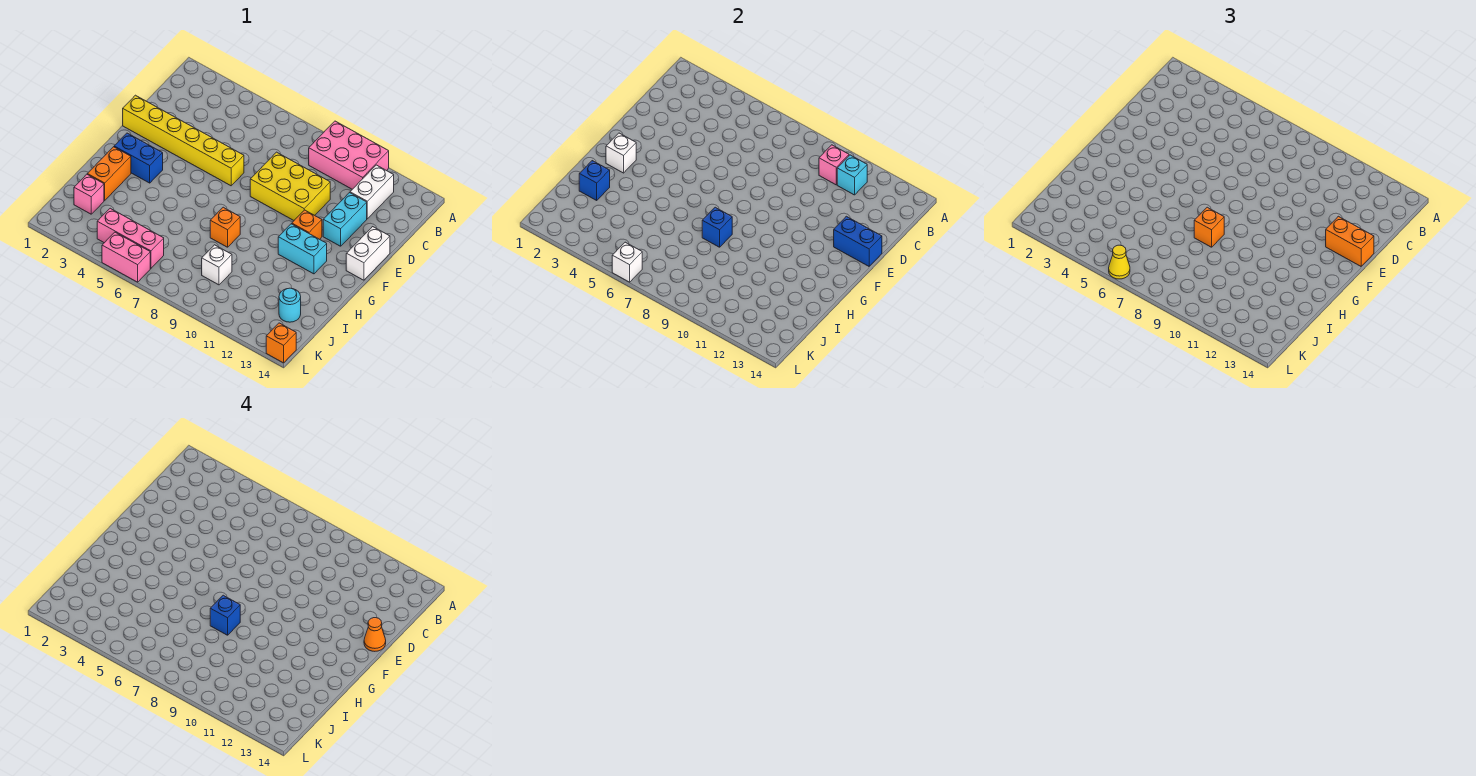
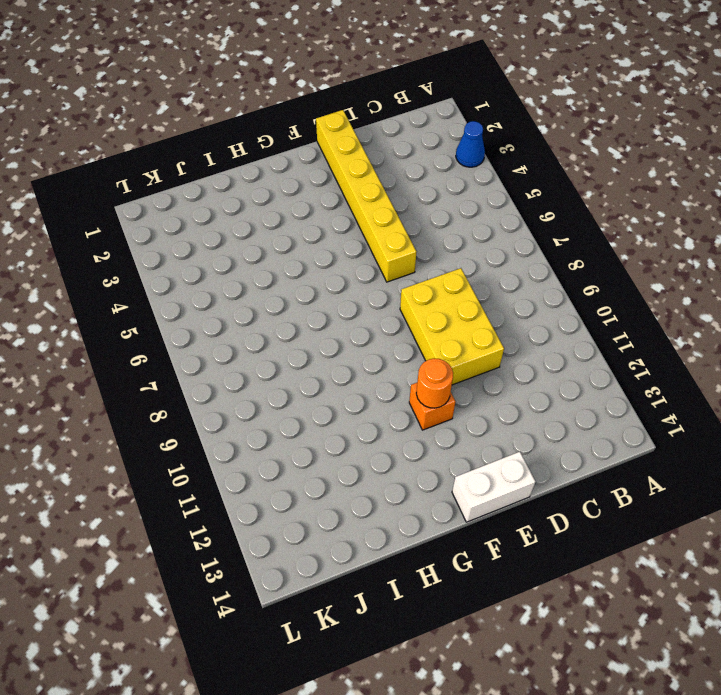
blue cone A3 level 1 -> none
orange round brick F11 level 2 -> none
none -> pink brick A9:B11 level 1
none -> white brick B12:C12 level 1
none -> cyan brick D12:E12 level 1

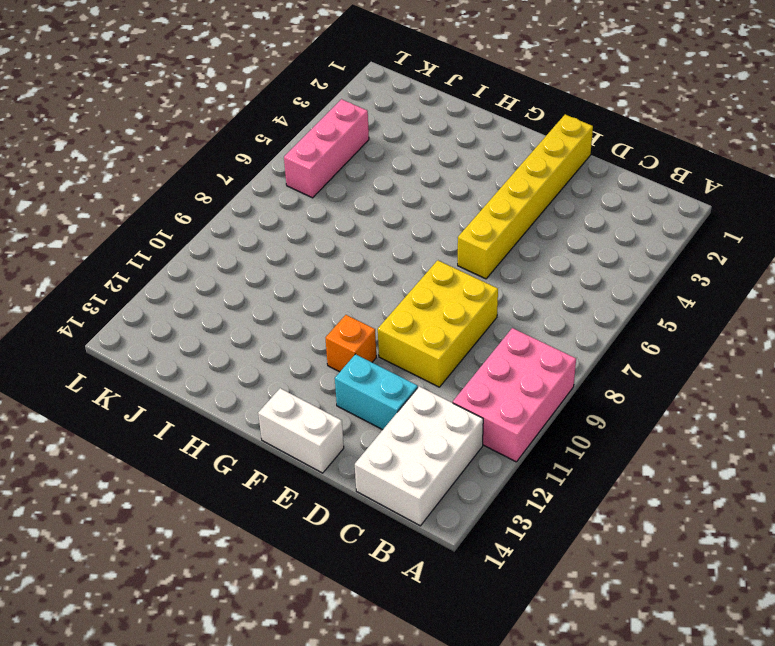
white brick B12:C14 level 1 -> white brick B12:C12 level 1
none -> blue brick G2:G3 level 1
none -> cyan brick G11:G12 level 1
none -> orange brick H2:I2 level 1

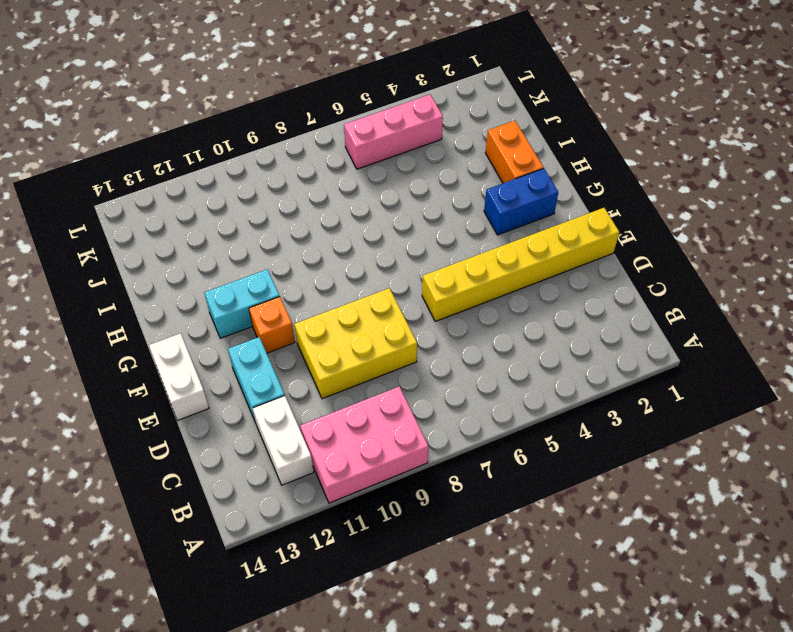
none -> orange brick H8 level 1
none -> pink brick J2 level 1
none -> white brick J9 level 1

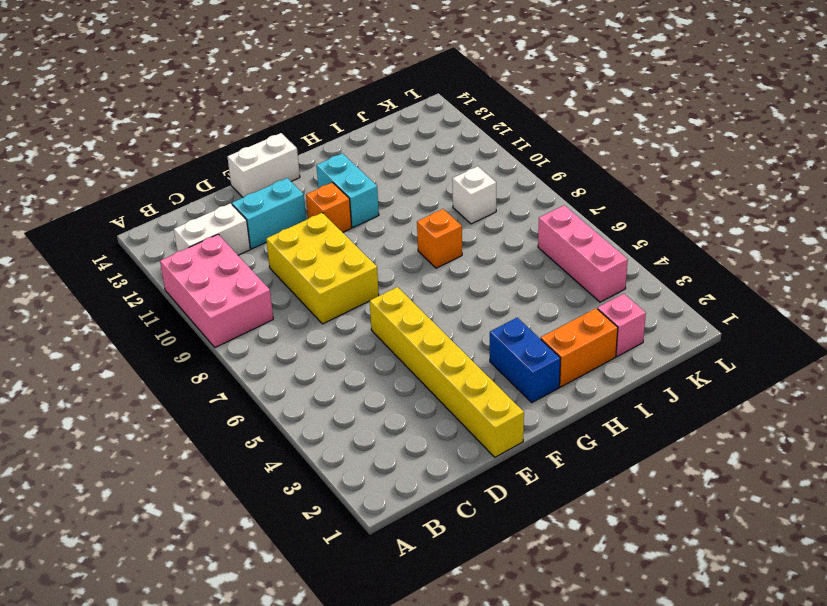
none -> cyan round brick J13 level 1
none -> pink brick L5:L6 level 1
none -> orange brick L14 level 1

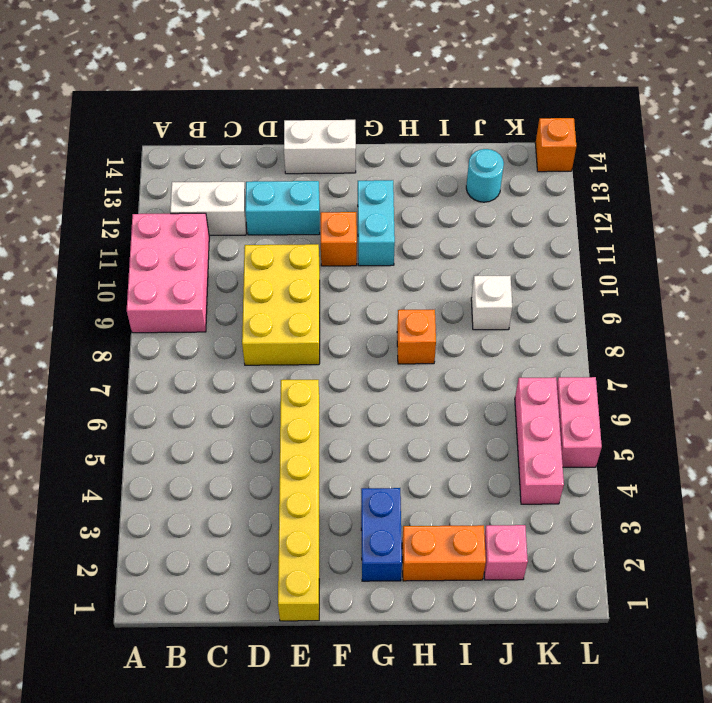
none -> pink brick B10 level 2
none -> cyan brick B11 level 2
none -> blue brick E13:E14 level 2

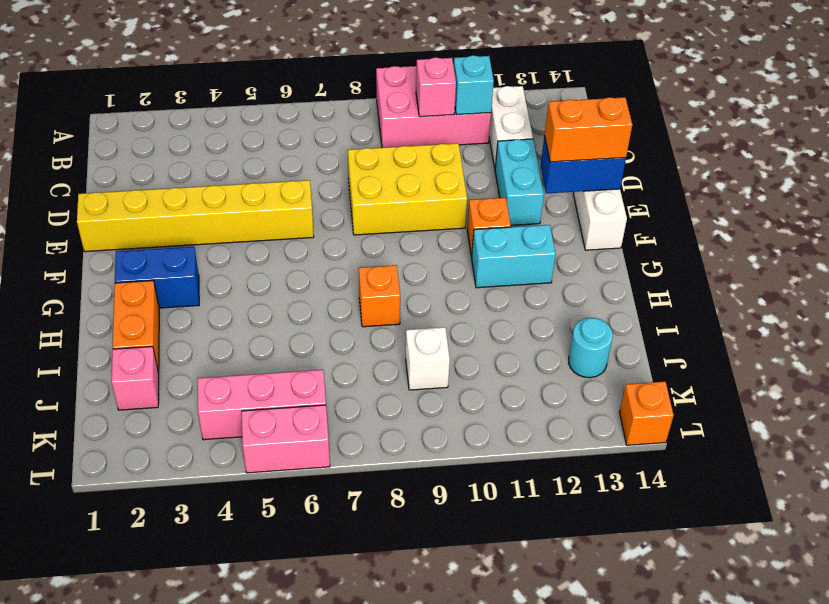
none -> white brick G2 level 2
none -> blue brick H8 level 2
none -> blue brick I2 level 2

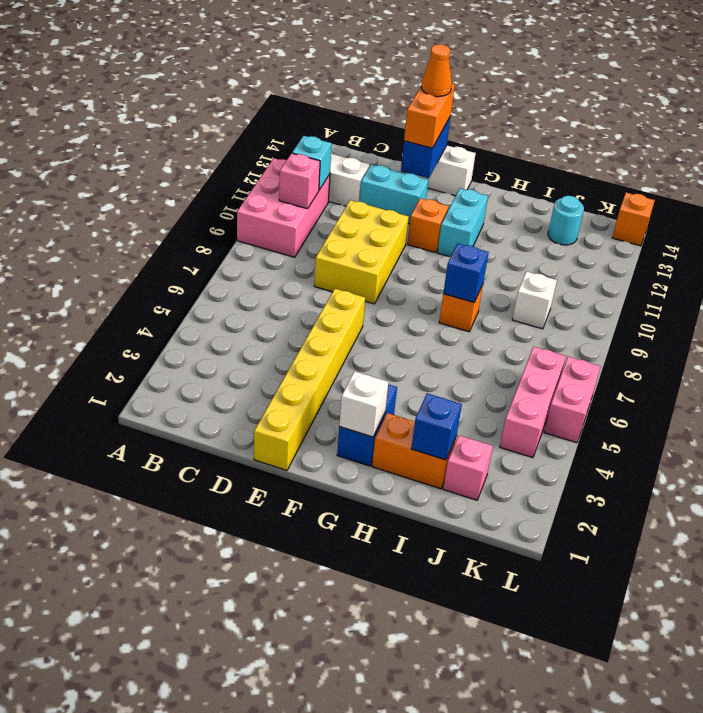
none -> white brick L6 level 2
none -> orange brick H8 level 3
none -> yellow cone L6 level 3

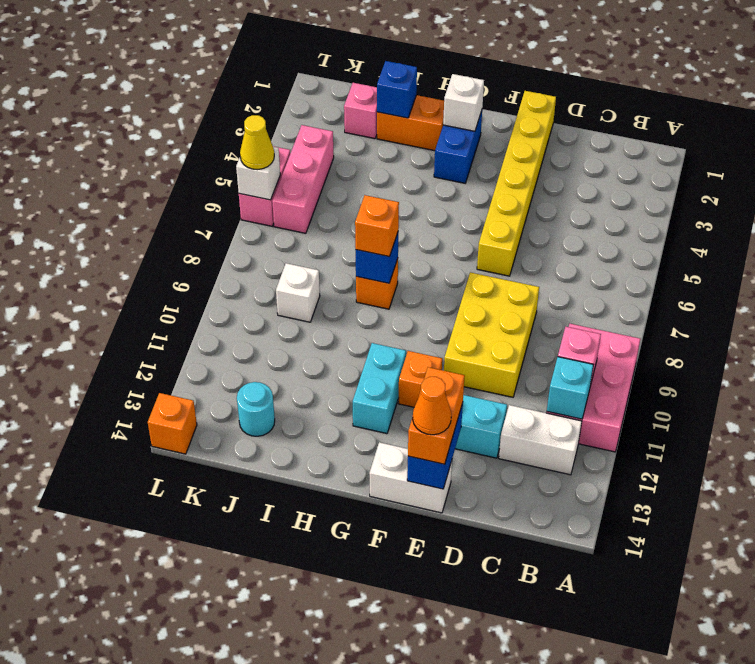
none -> blue brick H8 level 4

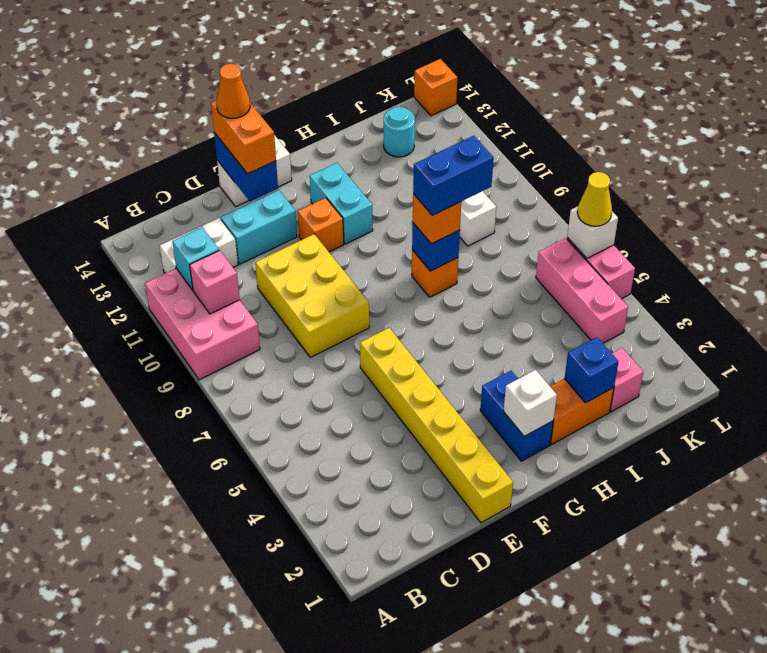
blue brick H8:I8 level 4 -> blue brick H8 level 4

